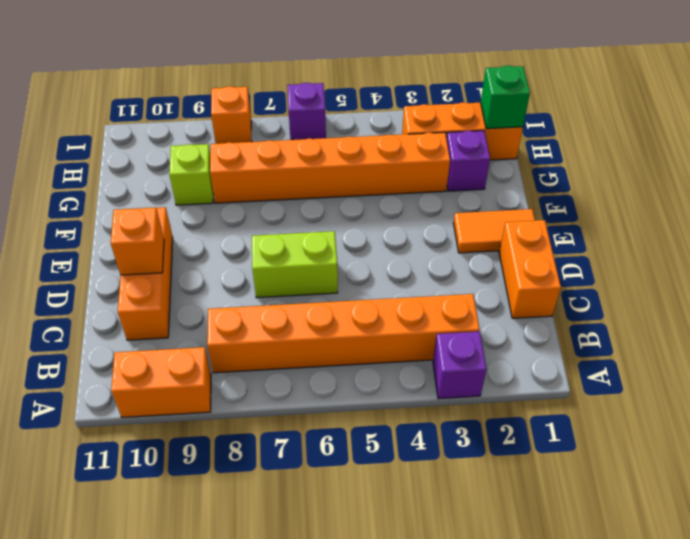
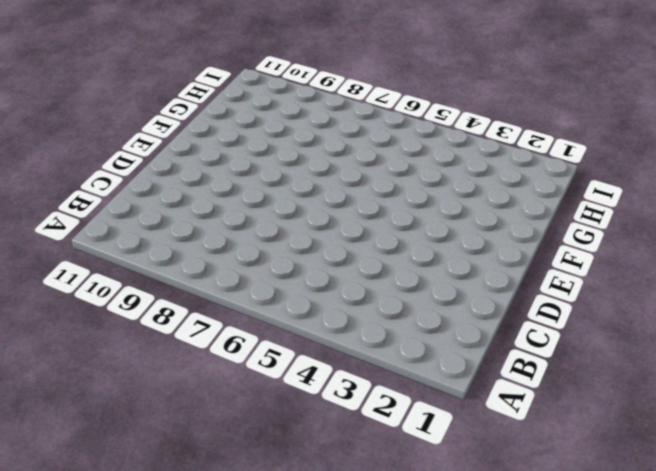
none -> purple brick A3 level 1
none -> orange brick A9:A10 level 1
none -> orange brick B3:B8 level 1

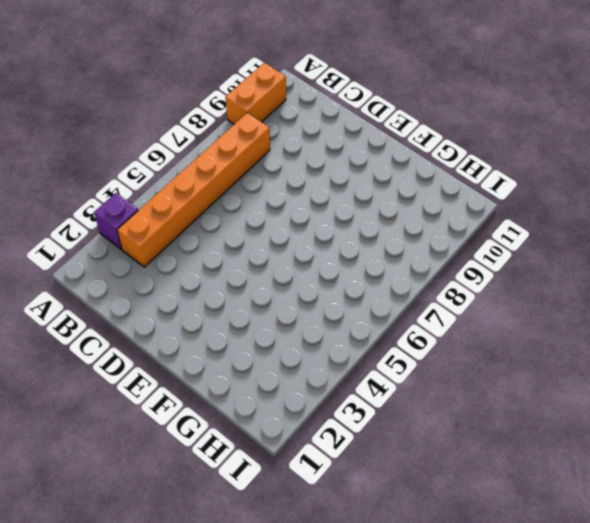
none -> orange brick C1:D1 level 1
none -> orange brick C10:E10 level 1
none -> lime brick D6:D7 level 1

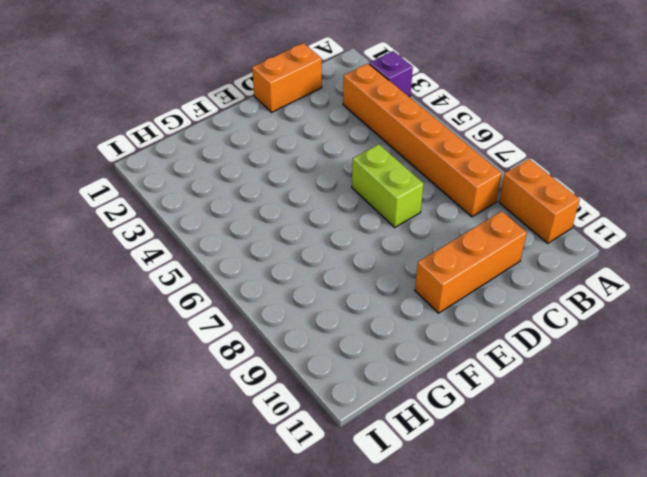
none -> orange tile E1:E2 level 1
none -> purple brick G2 level 1
none -> orange brick G3:G8 level 1

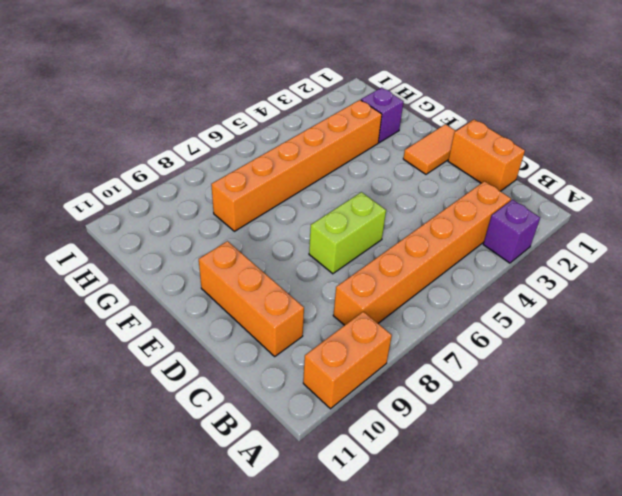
none -> lime brick G9 level 1
none -> orange brick H1:H3 level 1
none -> purple brick I6 level 1

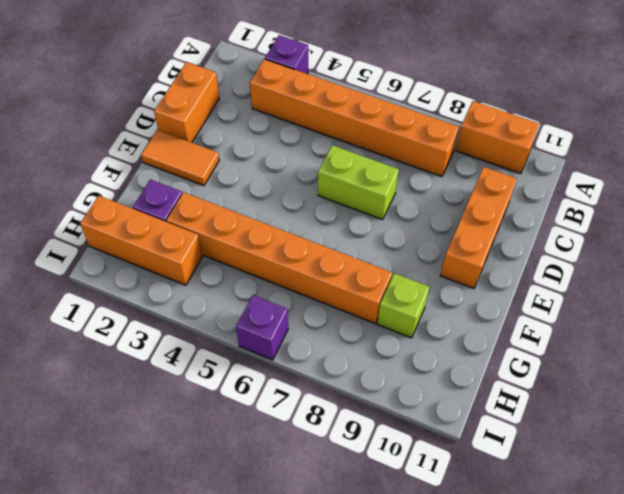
none -> orange brick I8 level 1
none -> orange brick D10 level 2
none -> green brick H1 level 2

